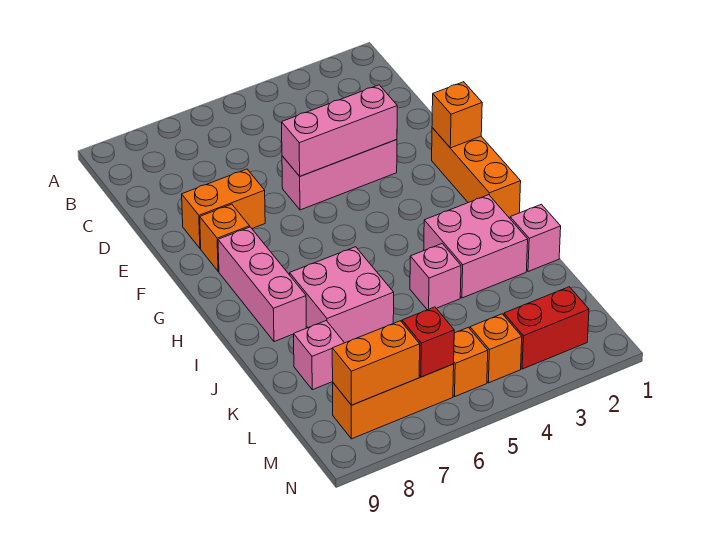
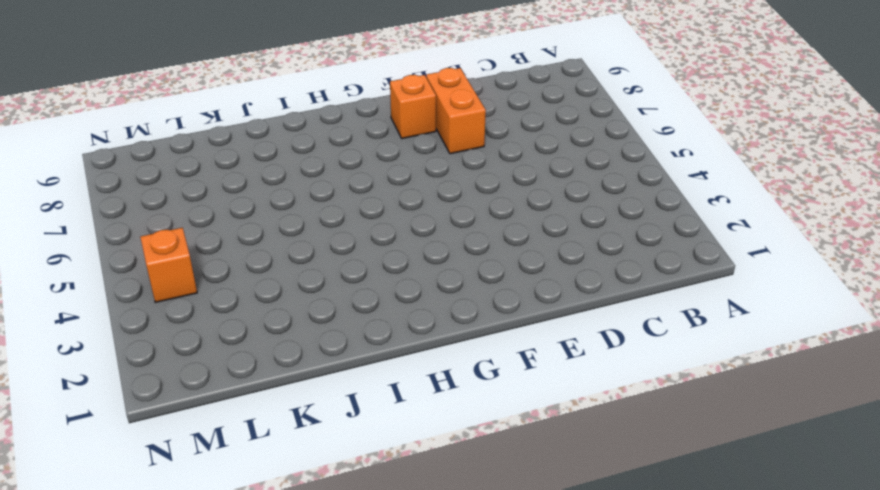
none -> pink brick E3:E5 level 1
none -> orange brick F1:H1 level 1
none -> pink brick G8:I8 level 1

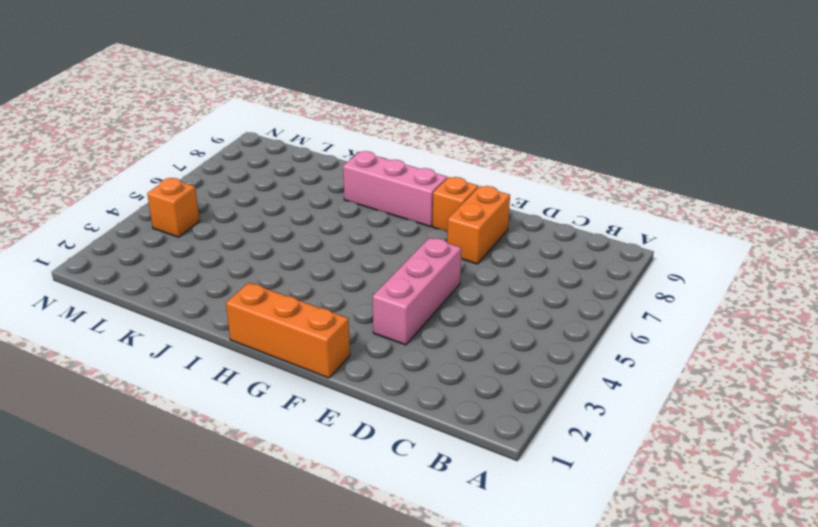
none -> pink brick I2:J3 level 1
none -> pink brick I6:J7 level 1
none -> pink brick J1 level 1

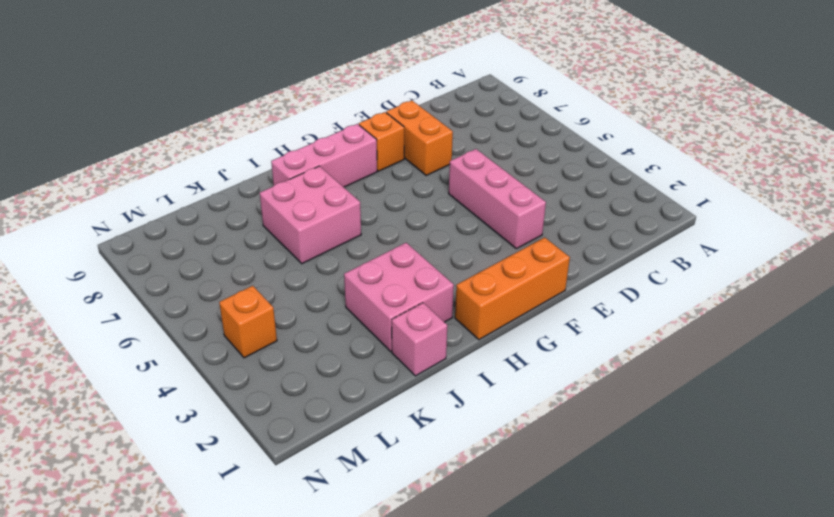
none -> pink brick J4 level 1
none -> pink brick K8 level 1
none -> red brick M2:M3 level 1

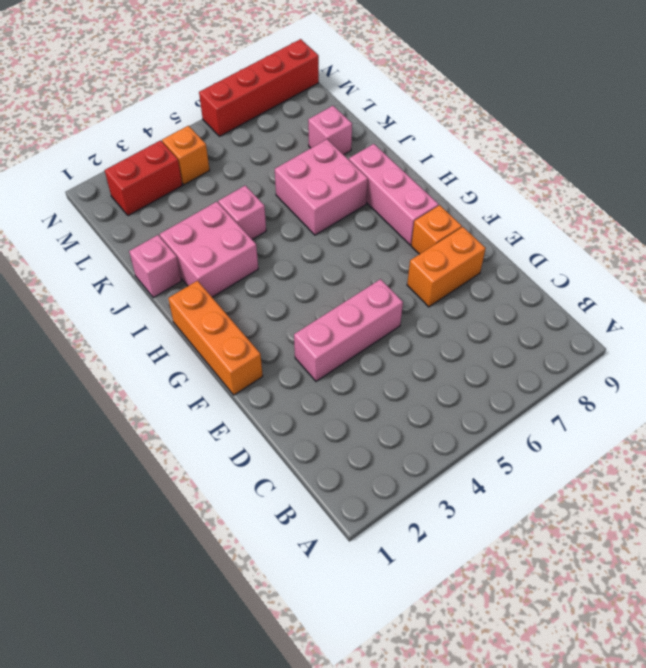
red brick N6:N9 level 1 -> none
none -> orange brick M5 level 1
none -> orange brick M6:M8 level 1
none -> pink brick E3:E5 level 2

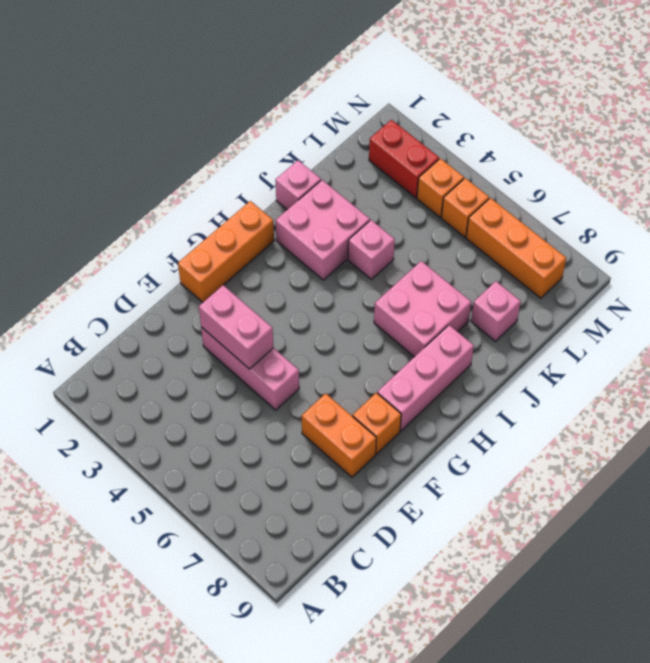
pink brick E3:E4 level 2 -> pink brick E3:E5 level 2
none -> orange brick F1 level 2
none -> red brick M6 level 2
none -> orange brick M7:M8 level 2

